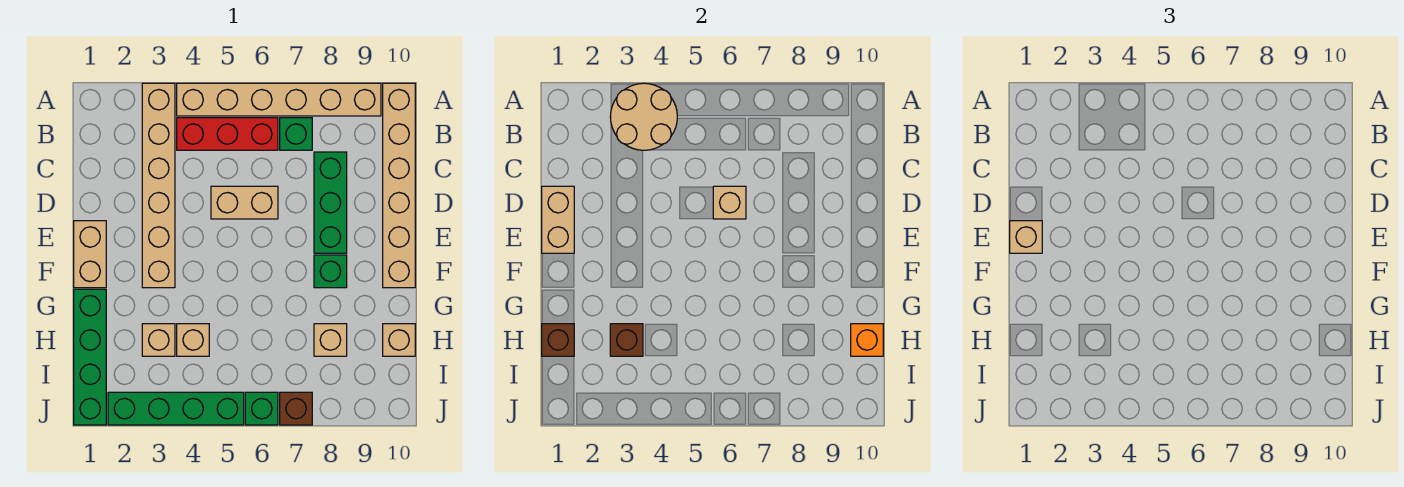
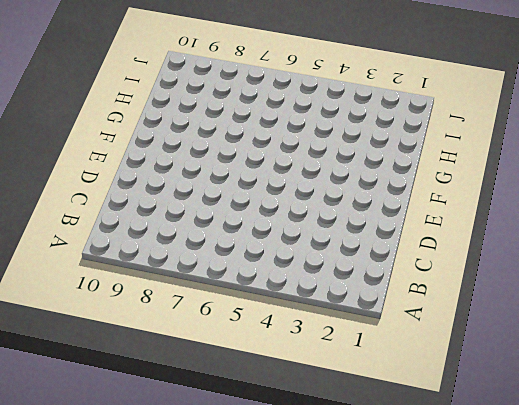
none -> tan brick A3:F3 level 1
none -> tan brick A4:A9 level 1
none -> tan brick A10:F10 level 1

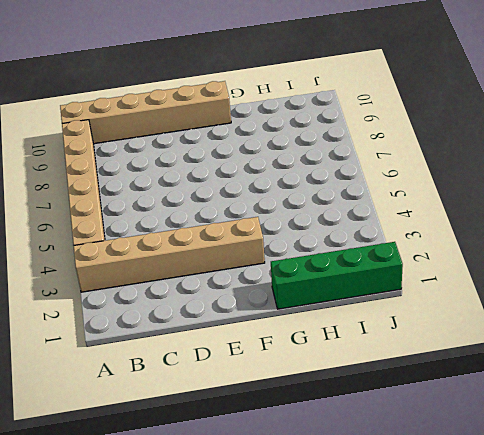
none -> red brick B4:B6 level 1
none -> green brick B7 level 1
none -> green brick C8:E8 level 1

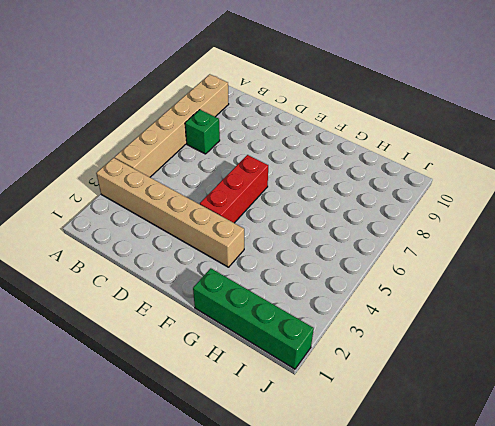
red brick E4:E6 level 1 -> red brick B4:B6 level 1
none -> tan brick A10:F10 level 1
none -> green brick C8:E8 level 1
none -> tan brick D5:D6 level 1

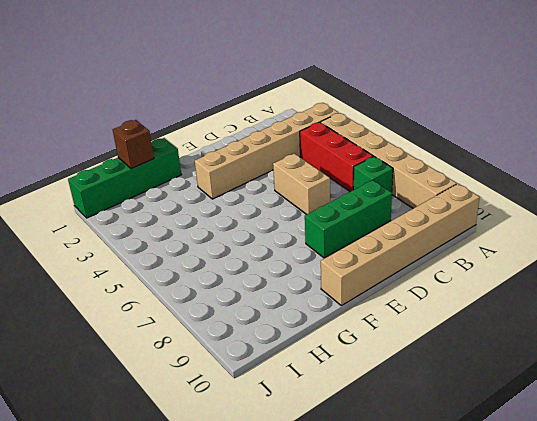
none -> tan brick E1:F1 level 1
none -> green brick F8 level 1
none -> tan brick H3 level 1

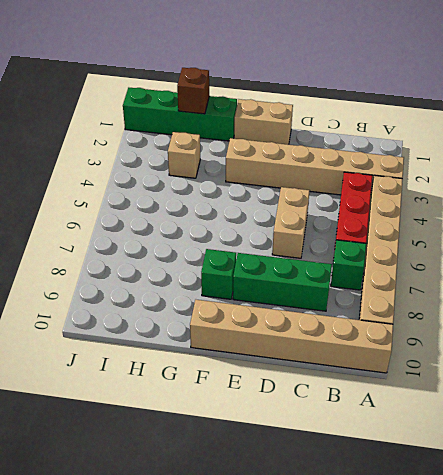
none -> tan brick H4 level 1
none -> tan brick H8 level 1
none -> tan brick H10 level 1

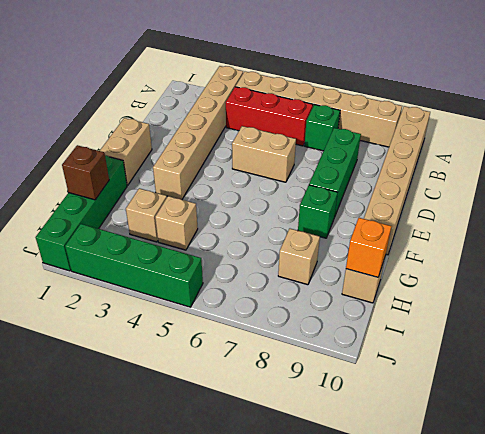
none -> green brick J6 level 1
none -> brown brick J7 level 1
none -> tan round brick A3:B4 level 2

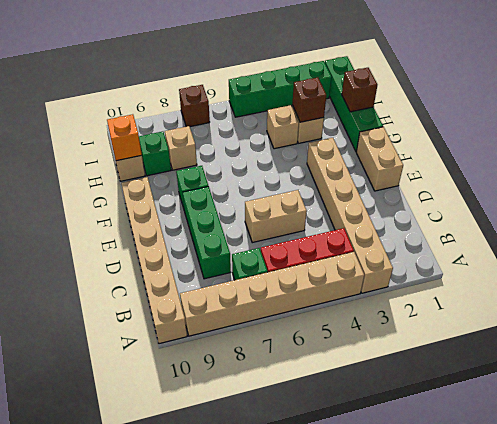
green brick H9 level 1 -> green brick J6 level 1
none -> tan round brick A3:B4 level 2
none -> tan brick D1:E1 level 2
none -> tan brick D6 level 2

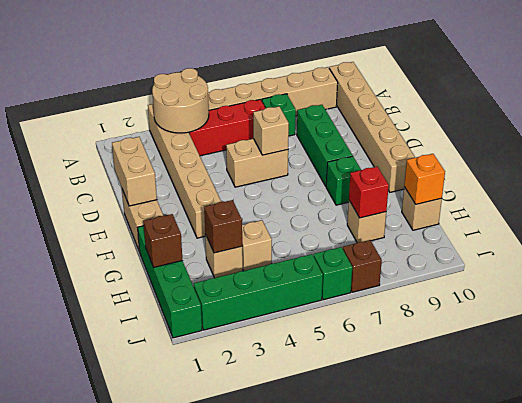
red brick H8 level 2 -> none
none -> tan brick E1 level 3

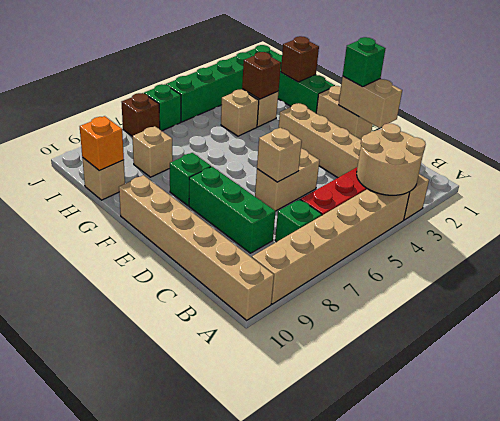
green brick E1 level 3 -> tan brick E1 level 3

